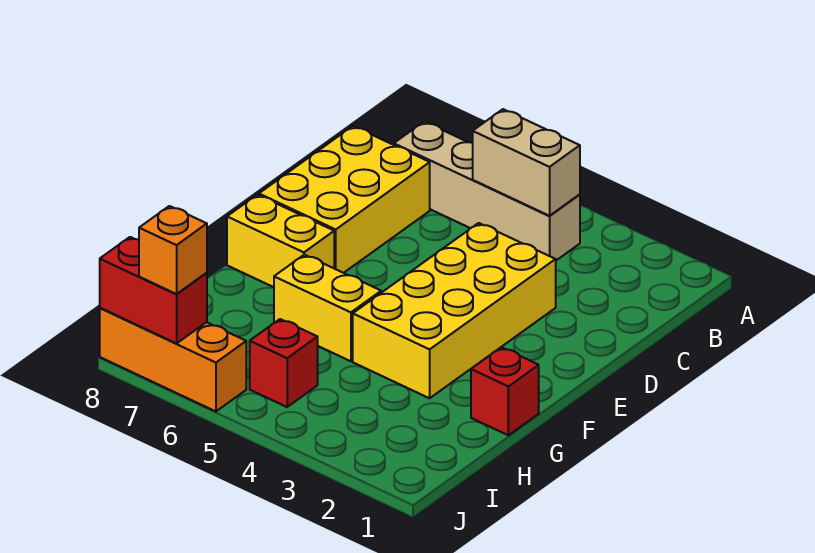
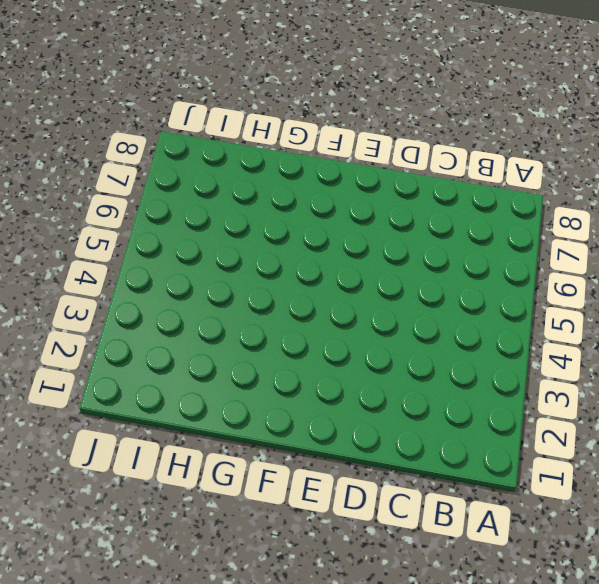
none -> tan brick B4:B7 level 1
none -> yellow brick C7:E8 level 1

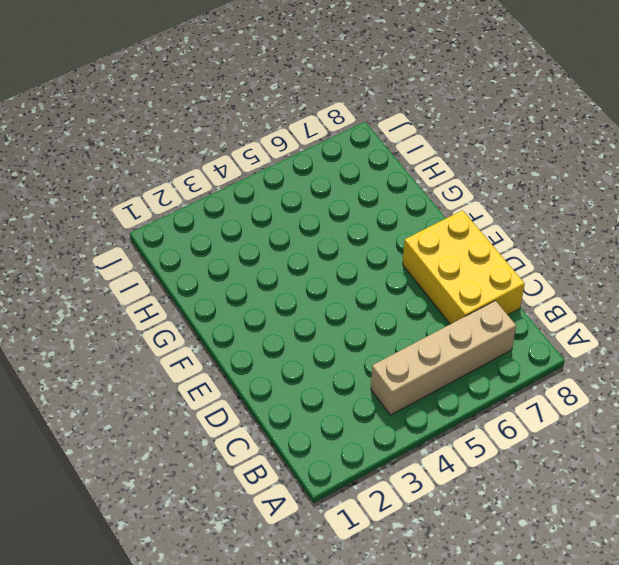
none -> yellow brick D3:G4 level 1
none -> yellow brick F7:F8 level 1

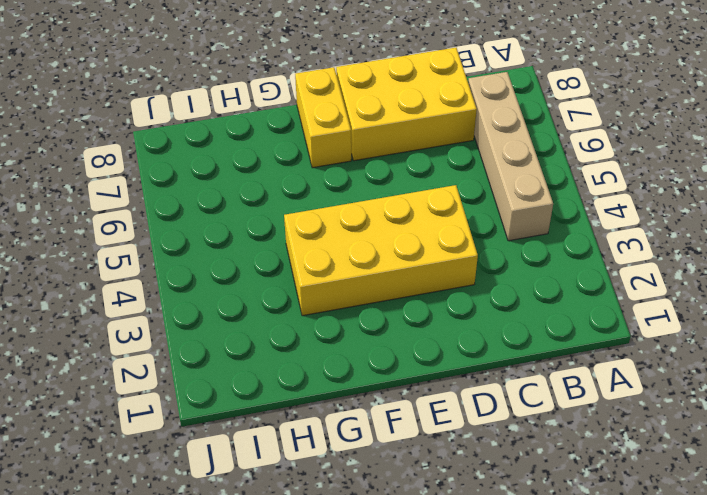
none -> red brick G1 level 1
none -> yellow brick G5:G6 level 1

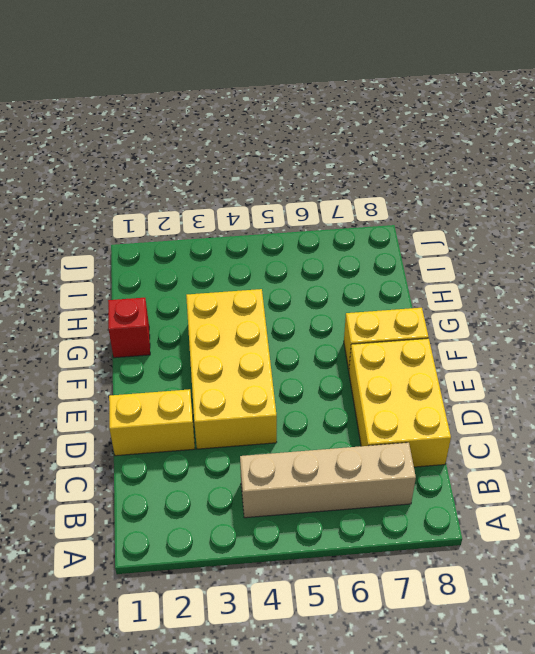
yellow brick D1:D2 level 1 -> yellow brick G5:G6 level 1
none -> red brick I5 level 1
none -> orange brick J6:J8 level 1

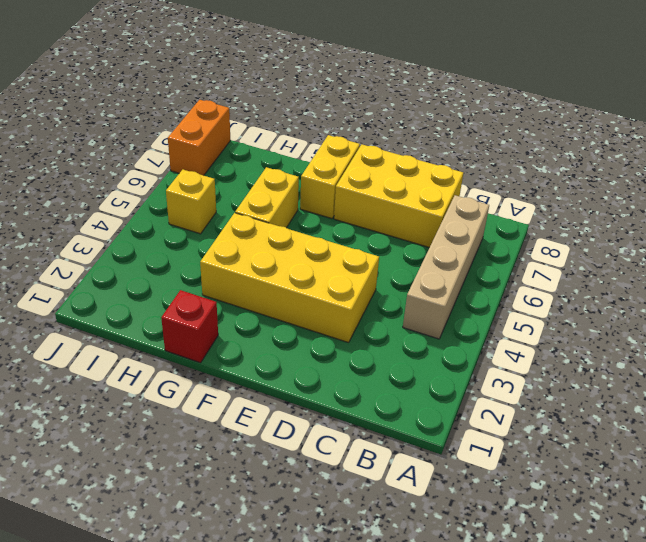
yellow brick I5 level 1 -> red brick I5 level 1
orange brick J7:J8 level 1 -> orange brick J6:J8 level 1
none -> tan brick B4:B5 level 2
none -> red brick J7:J8 level 2

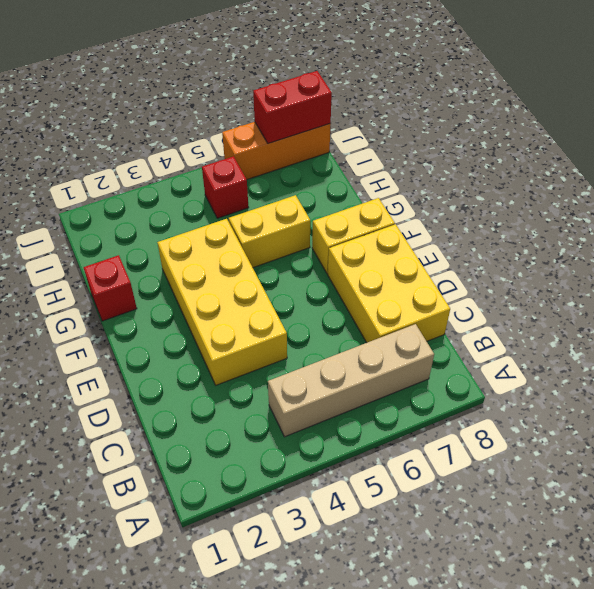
none -> tan brick B4:B5 level 2
none -> orange brick J7 level 3

